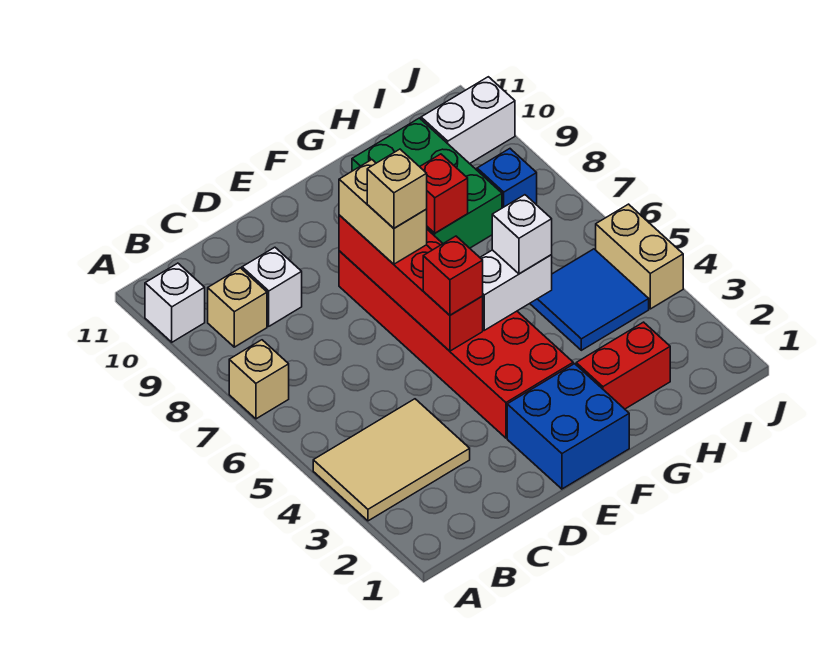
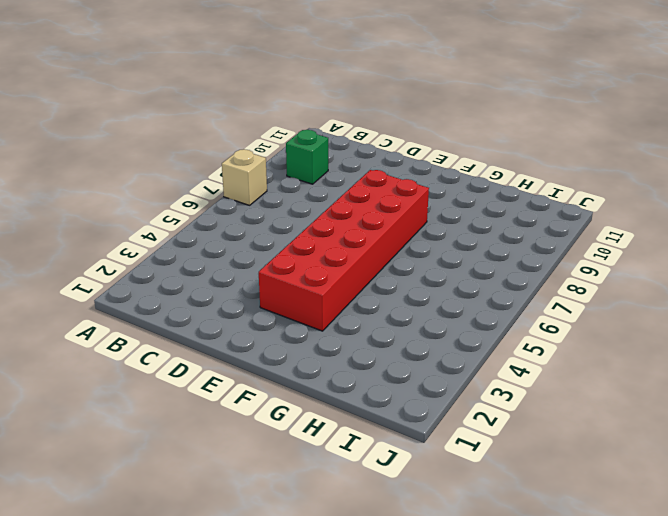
green brick B9 level 1 -> tan brick B9 level 1
none -> tan tile A3:C4 level 1
none -> white brick A10 level 1
none -> white brick C9 level 1

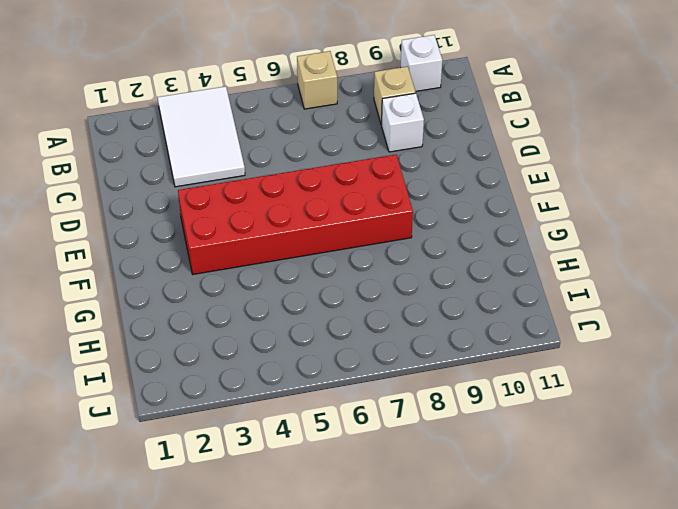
white tile A3:C4 level 1 -> tan tile A3:C4 level 1
none -> blue brick E1:F2 level 1
none -> red brick G2:H2 level 1
none -> green brick G8:H10 level 1

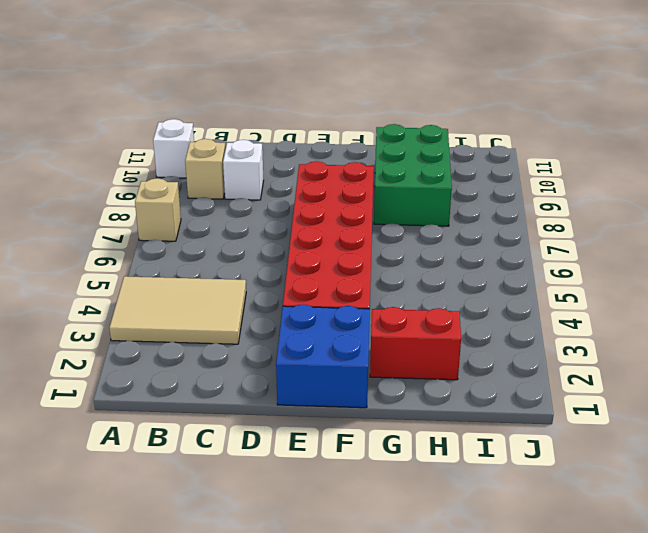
none -> blue tile H4:I5 level 1
none -> blue brick I8 level 1
none -> white brick I10:J10 level 1

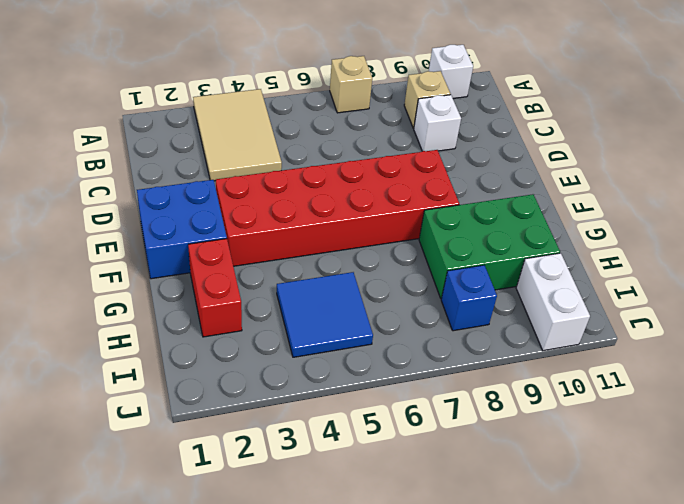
none -> tan brick J4:J5 level 1
none -> red brick E5:E8 level 2
none -> white brick F5:G5 level 2

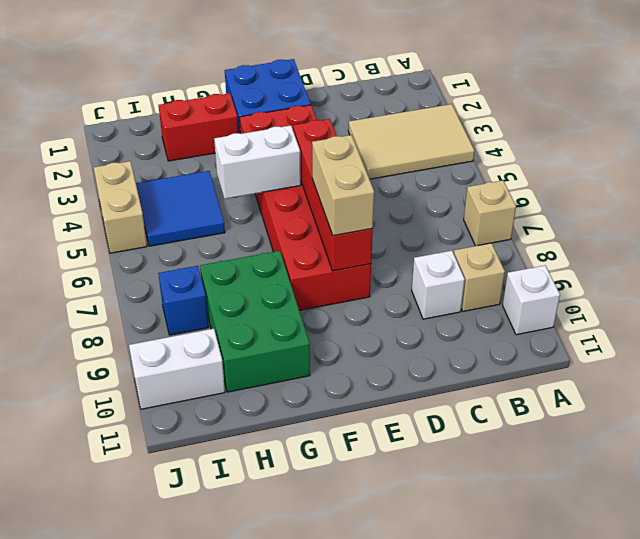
none -> red brick G8 level 2
none -> red brick E5 level 3
none -> white brick G5 level 3

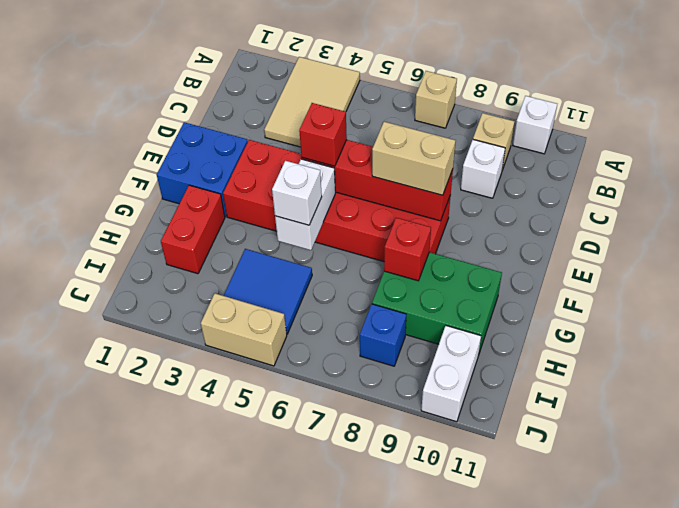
none -> tan brick E7 level 4

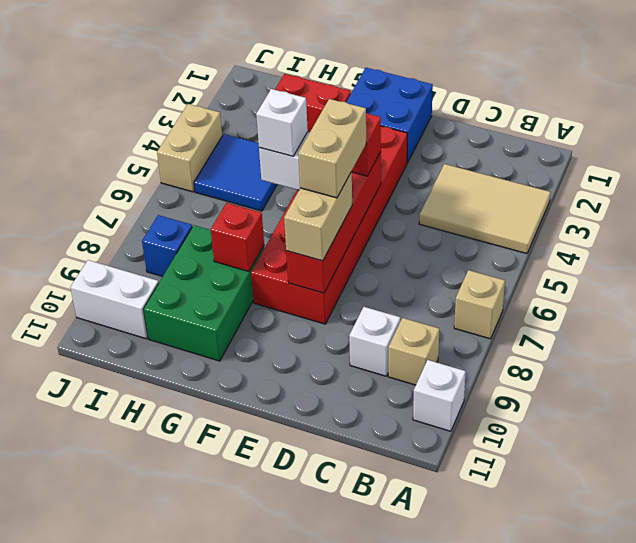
tan brick E6:E7 level 4 -> tan brick E7 level 4

